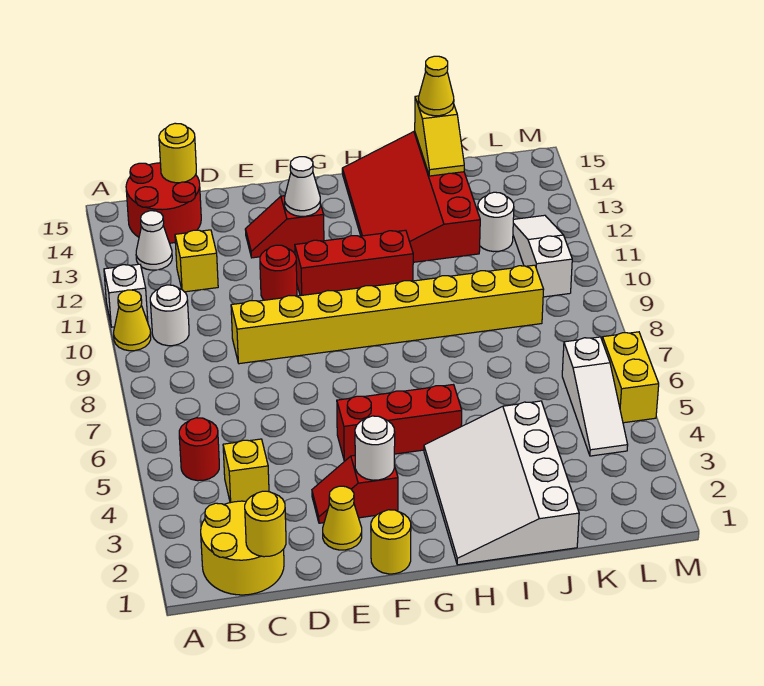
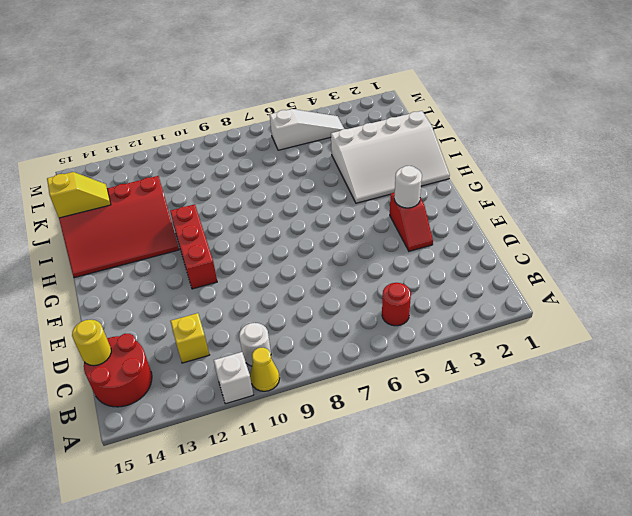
none -> yellow round brick B1:C2 level 1
none -> white cone B13 level 1
none -> yellow brick C4 level 1

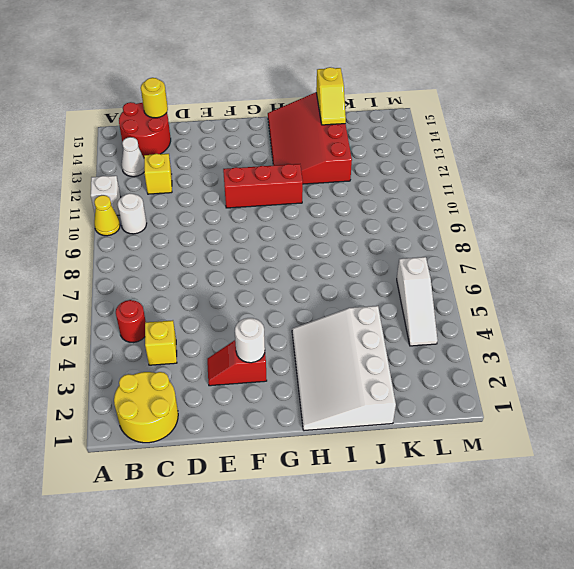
none -> yellow brick D9:K9 level 1
none -> yellow cone E2 level 1
none -> red round brick E11 level 1

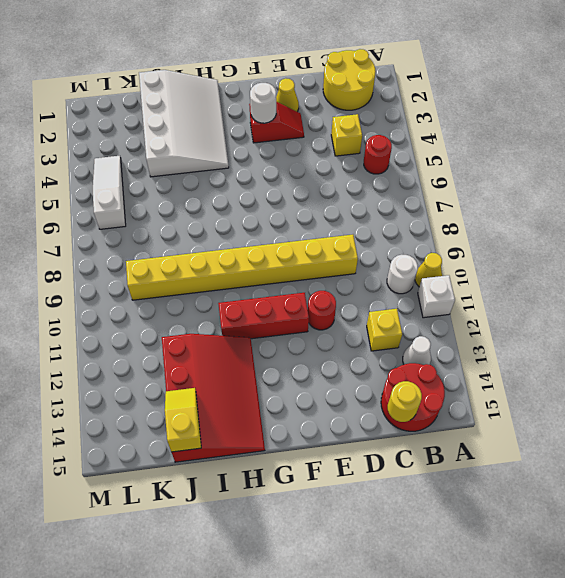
none -> red slope E13:F13 level 1 top F
none -> yellow round brick F1 level 1
none -> red brick F5:H5 level 1

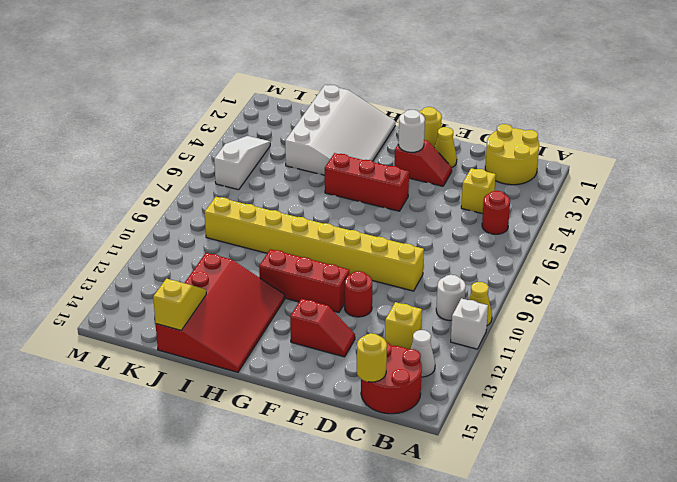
none -> white round brick K12 level 1
none -> white slope L10:L12 level 1 top 10
none -> yellow brick M5:M6 level 1

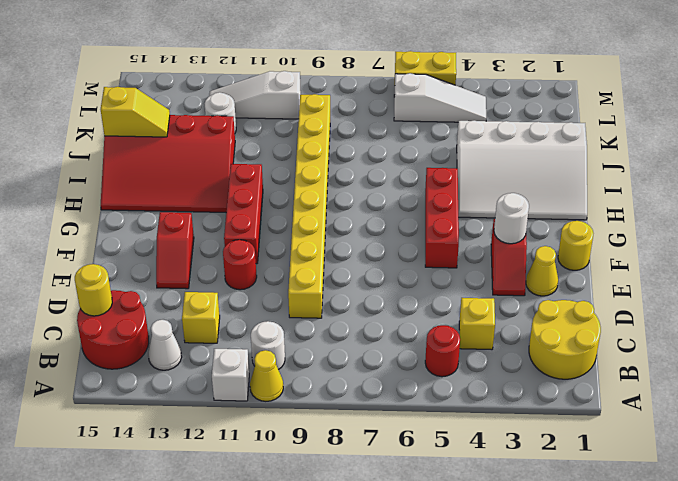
none -> yellow round brick C1 level 2
none -> white cone F13 level 2
none -> yellow cone J15 level 3

